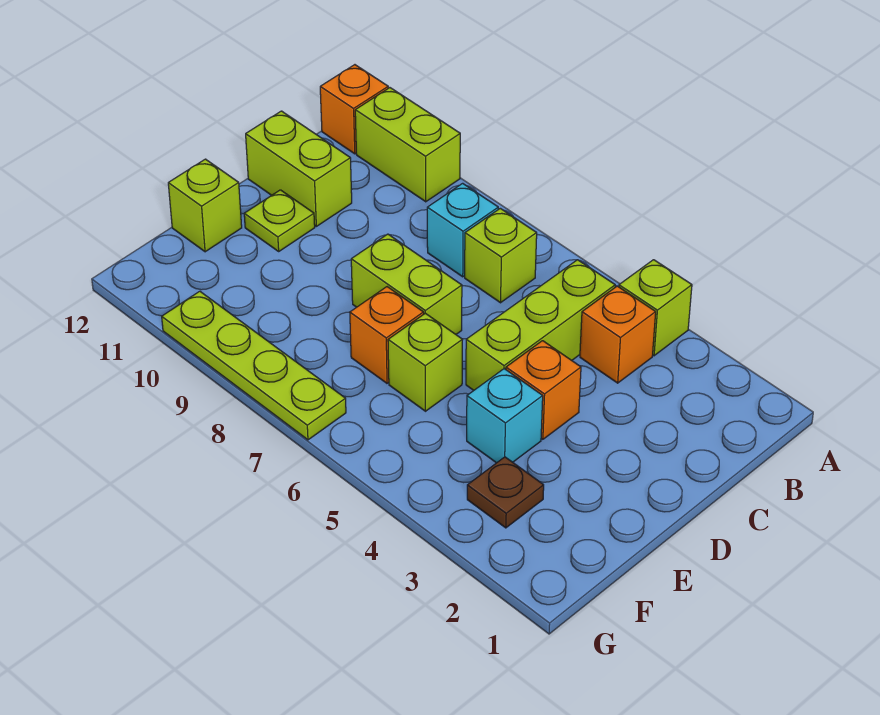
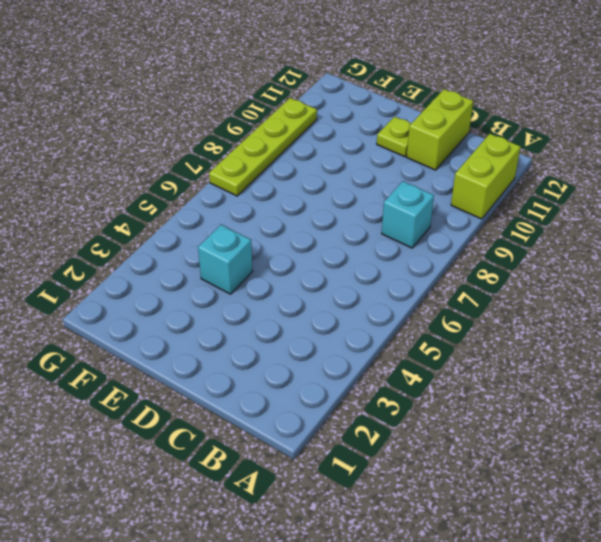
none -> lime brick A4 level 1
none -> orange brick A12 level 1
none -> orange brick B4 level 1

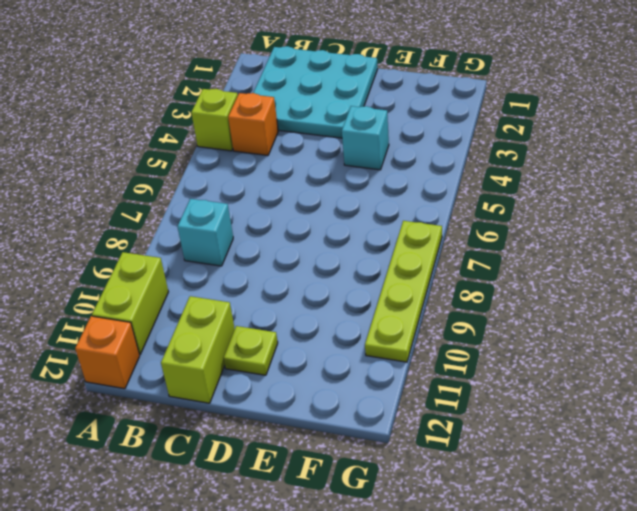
cyan plate B1:D3 level 1 -> none
none -> lime brick B5:D5 level 1
none -> lime brick B7 level 1
none -> orange brick D4 level 1

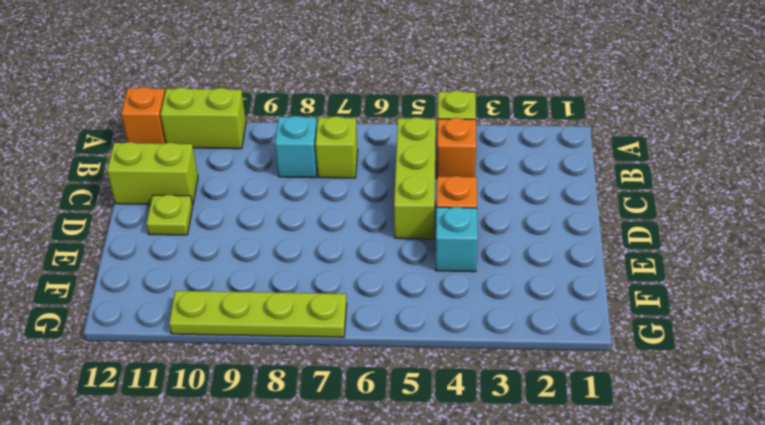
none -> lime brick D7:D8 level 1
none -> lime brick E6 level 1
none -> orange brick E7 level 1

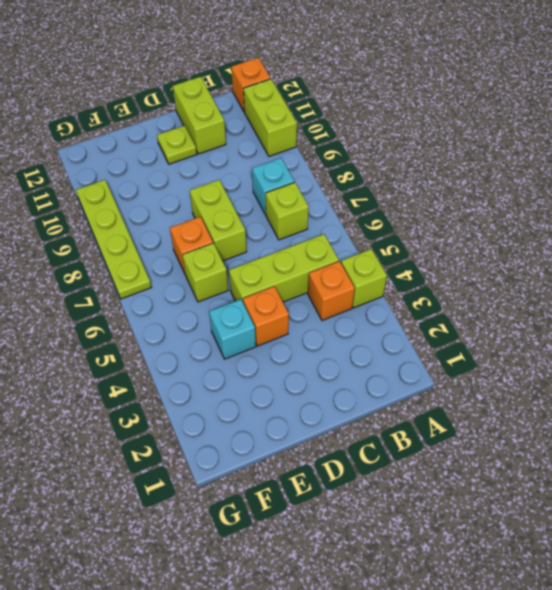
none -> lime brick E12 level 1
none -> brown plate F3 level 1

